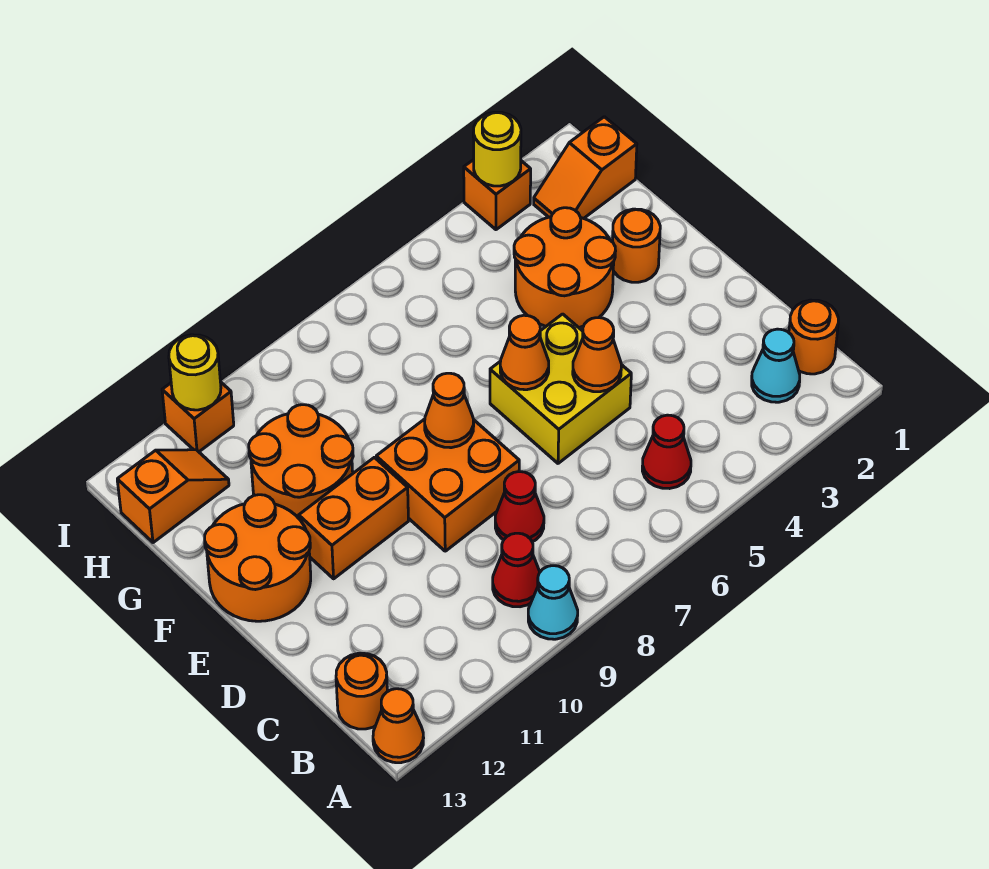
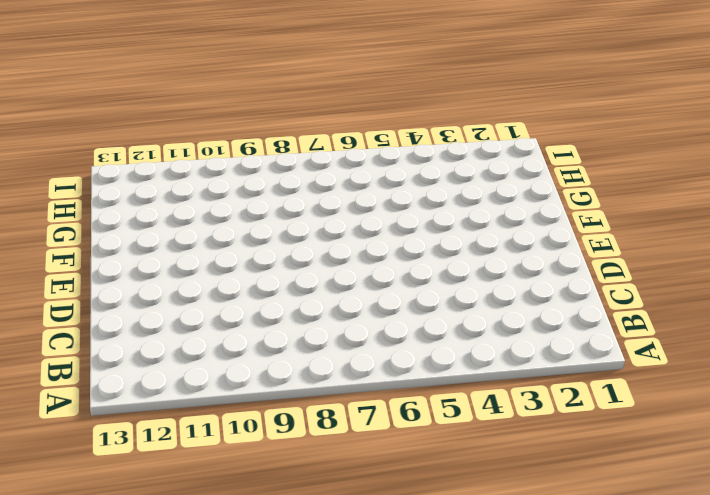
none -> cyan cone A9 level 1
none -> orange cone A13 level 1
none -> orange round brick B1 level 1

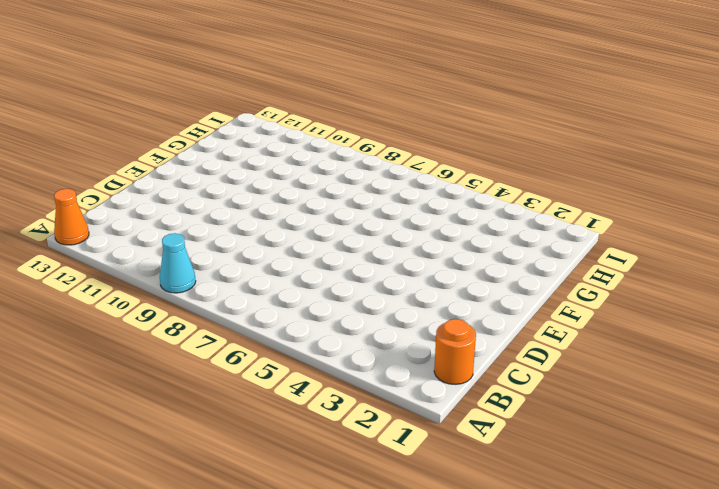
none -> cyan cone B2 level 1
none -> red cone B5 level 1
none -> red cone B9 level 1

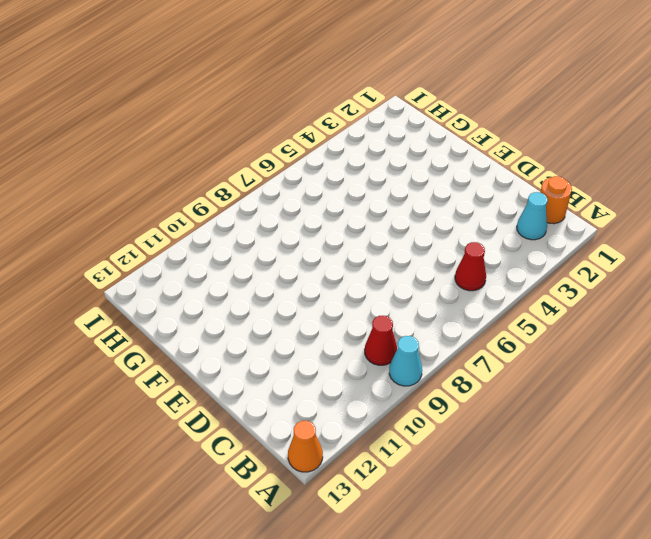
none -> orange round brick B13 level 1
none -> red cone C8 level 1
none -> yellow brick D5:E6 level 1

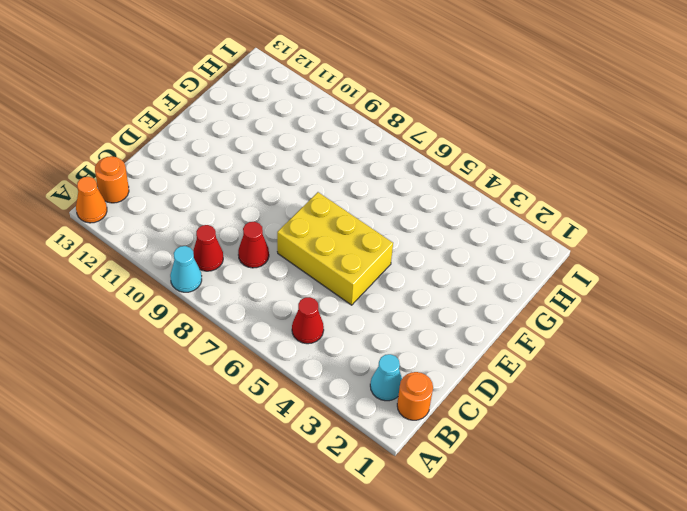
yellow brick D5:E7 level 1 -> yellow brick D5:E6 level 1
none -> orange brick D8:E9 level 1
none -> orange brick E10:E11 level 1
none -> orange round brick E12:F13 level 1

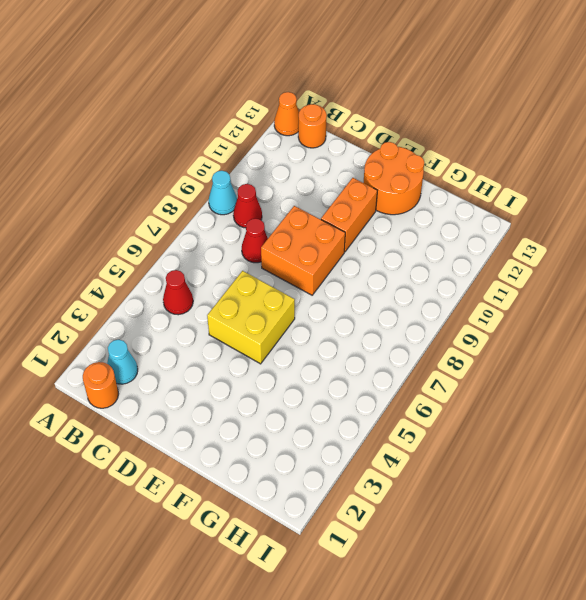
none -> orange round brick F2 level 1
none -> orange round brick F3:G4 level 1
none -> orange round brick F10:G11 level 1

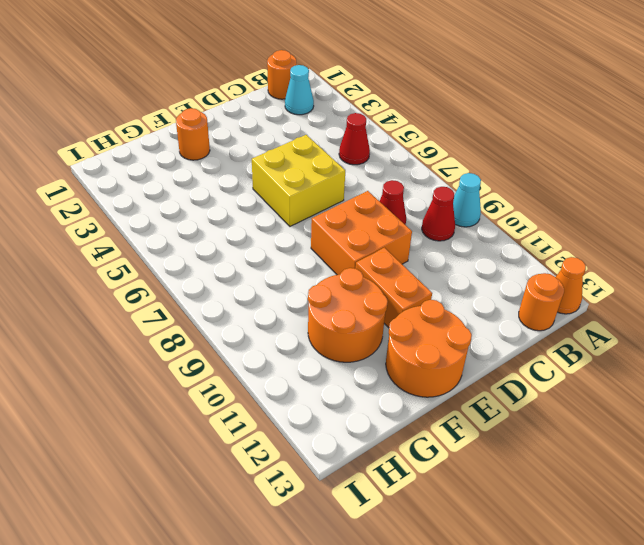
none -> orange round brick F3:G4 level 1
none -> orange slope H1:H2 level 1 top 1
none -> orange slope H12:H13 level 1 top 13

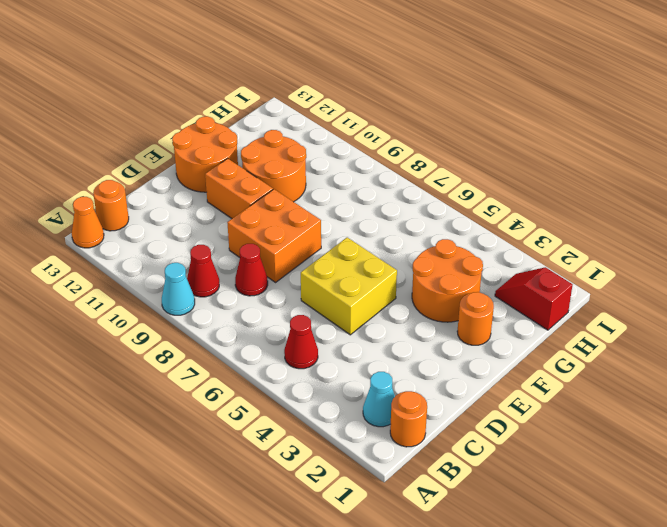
red slope H1:H2 level 1 top 1 -> orange slope H1:H2 level 1 top 1
none -> orange slope H12:H13 level 1 top 13
none -> orange brick I3 level 1
none -> orange brick I11 level 1

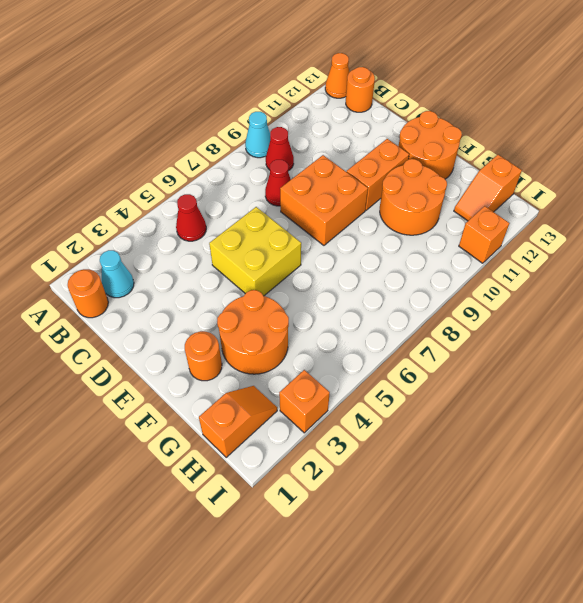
none -> orange cone D5 level 2
none -> orange cone E6 level 2
none -> orange cone E8 level 2

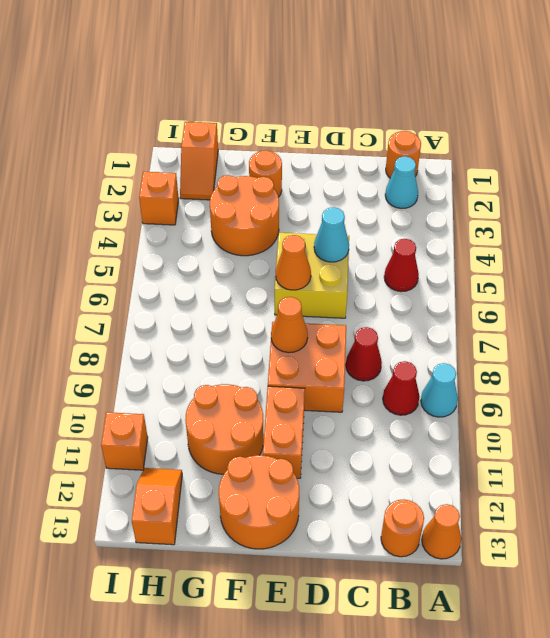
cyan cone D5 level 2 -> orange cone D5 level 2
none -> yellow round brick I3 level 2
none -> yellow round brick I11 level 2

